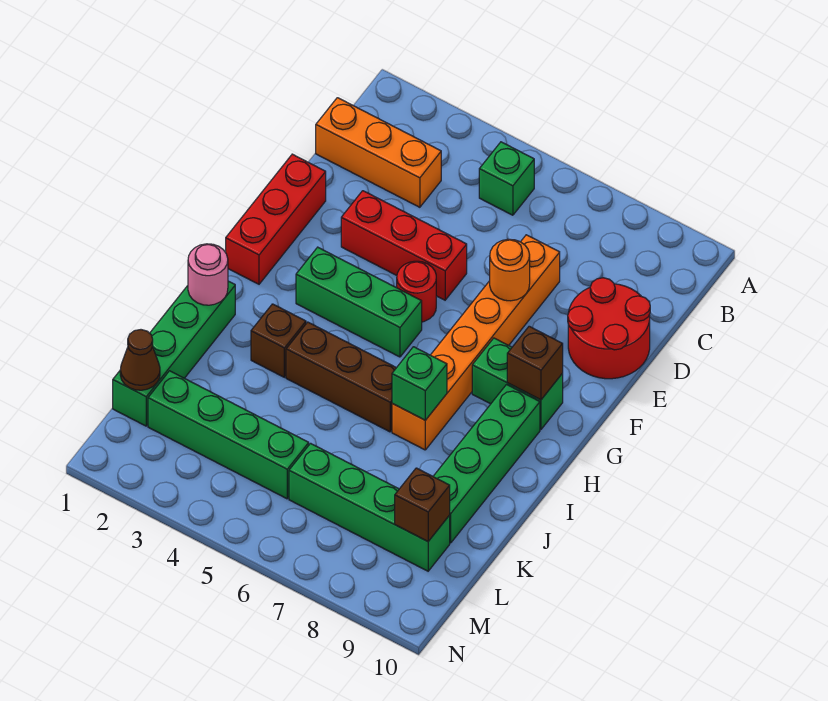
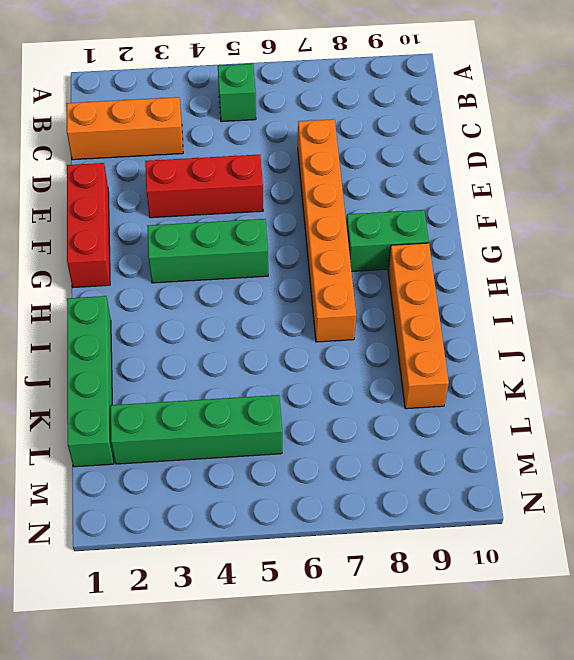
orange brick H9:K9 level 1 -> green brick H9:K9 level 1
none -> red round brick D9:E10 level 1
none -> red round brick F5 level 1
none -> brown brick I3 level 1

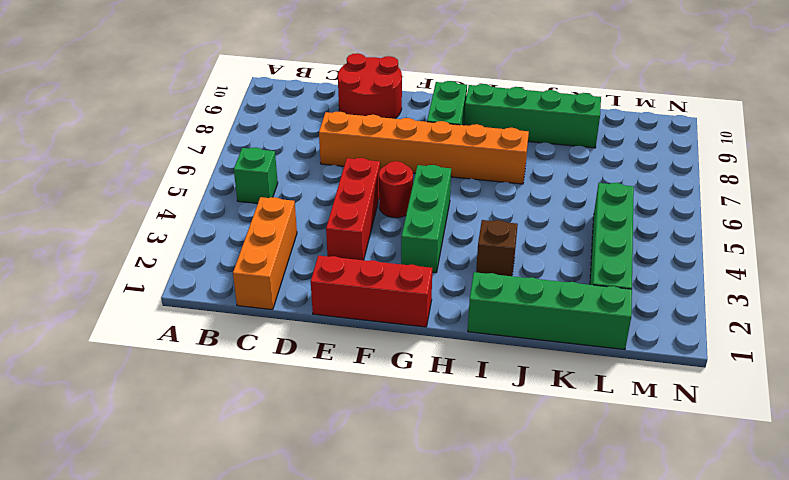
none -> brown brick I4:I6 level 1
none -> green brick L6:L9 level 1
none -> orange round brick E7 level 2

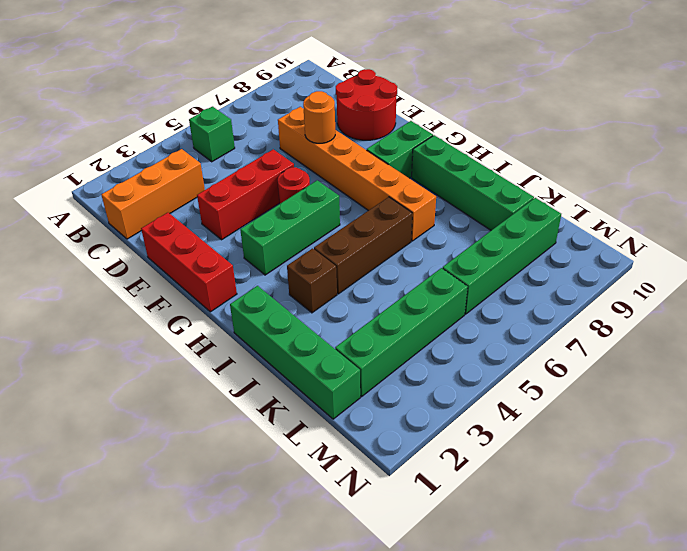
none -> brown brick G9 level 2
none -> pink round brick I1 level 2
none -> green brick I7 level 2

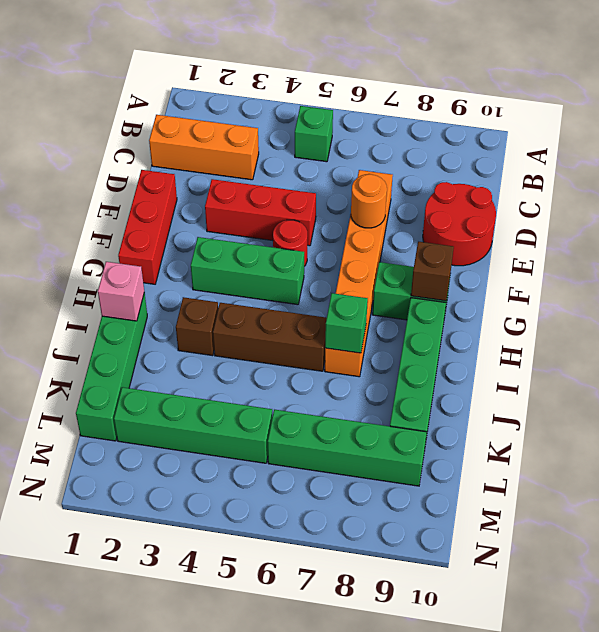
pink brick I1 level 2 -> pink round brick I1 level 2
none -> brown cone L1 level 2
none -> brown brick L9 level 2

